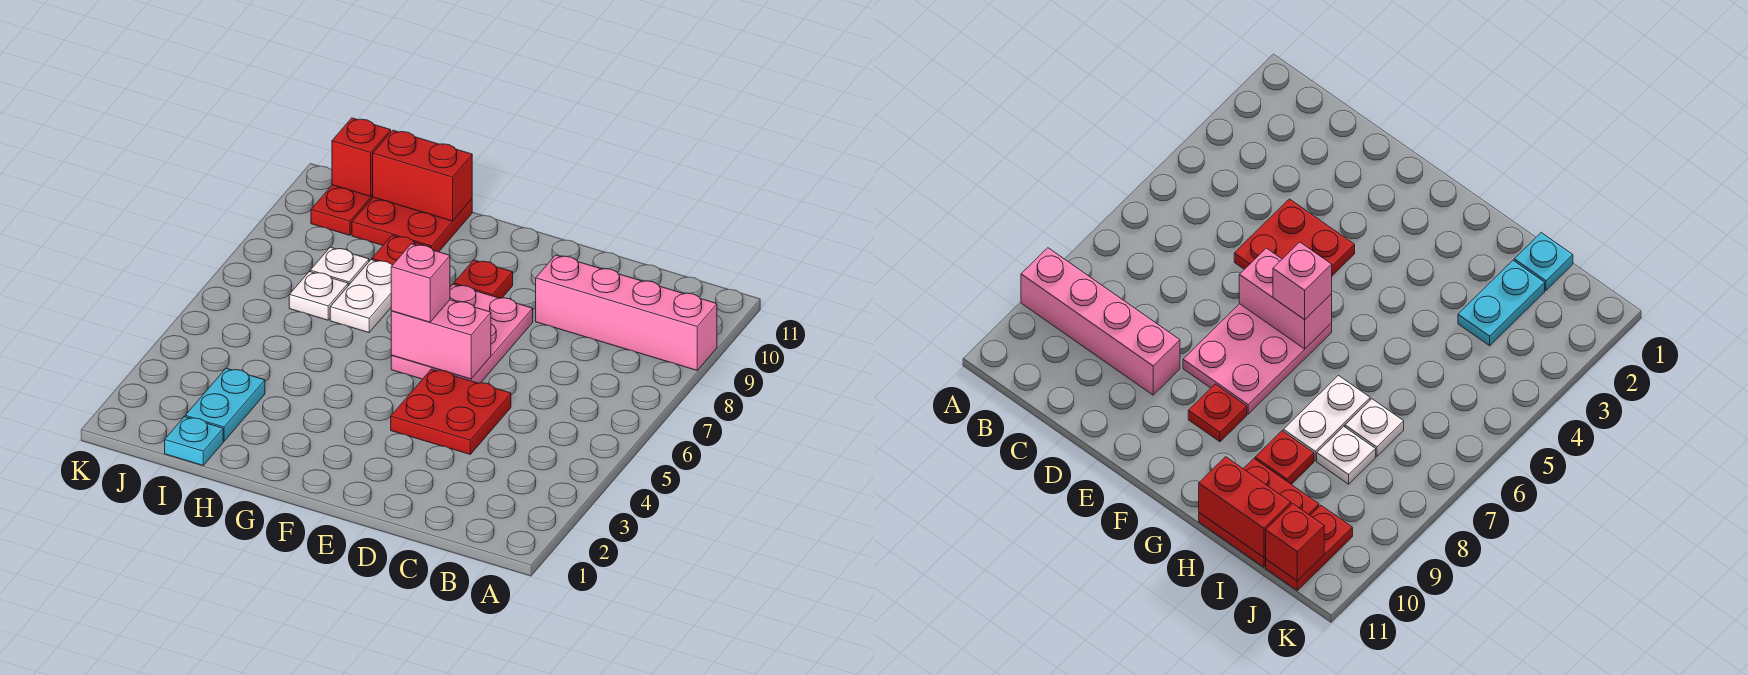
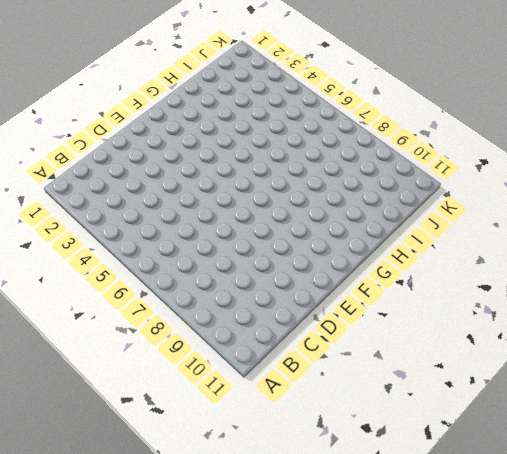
none -> pink brick A9:D9 level 1
none -> red plate D4:E5 level 1
none -> pink plate E6:F8 level 1

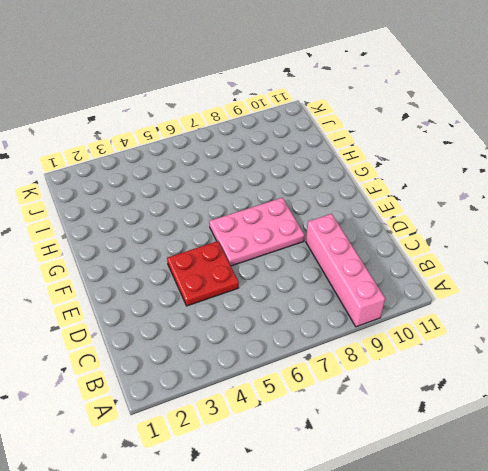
none -> red plate F9 level 1
none -> white plate H7:H8 level 1
none -> red plate H9 level 1

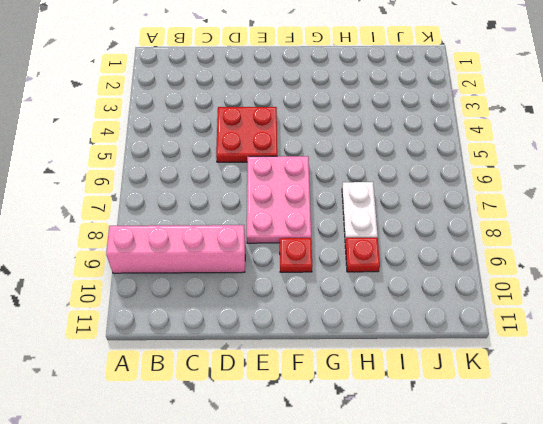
none -> red plate H10:I11 level 1
none -> cyan plate I1 level 1
none -> cyan plate I2:I3 level 1

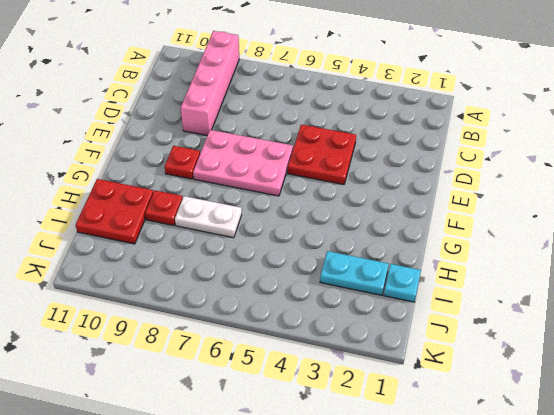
none -> white plate I7 level 1
none -> white plate I8 level 1
none -> red plate J10:J11 level 1

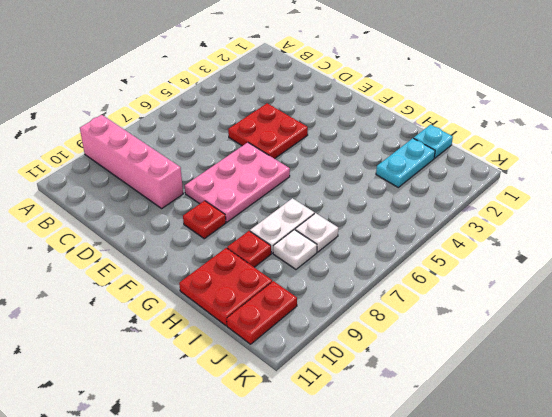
none -> pink brick E6:F6 level 2
none -> red brick H11:I11 level 2
none -> red brick J11 level 2

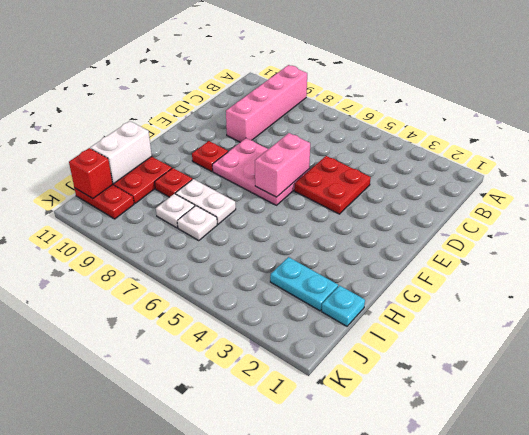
white brick H11:I11 level 2 -> red brick H11:I11 level 2
none -> pink brick F6 level 3

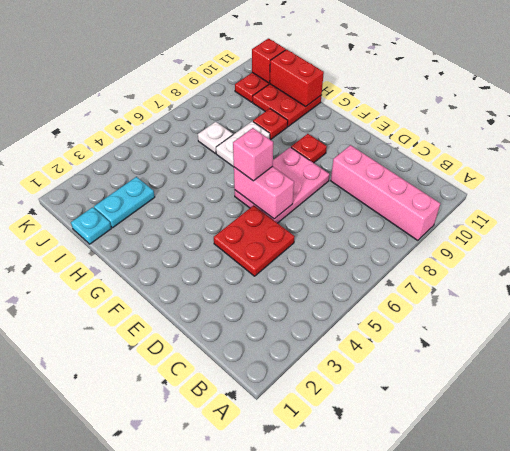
none -> white plate I8 level 1

